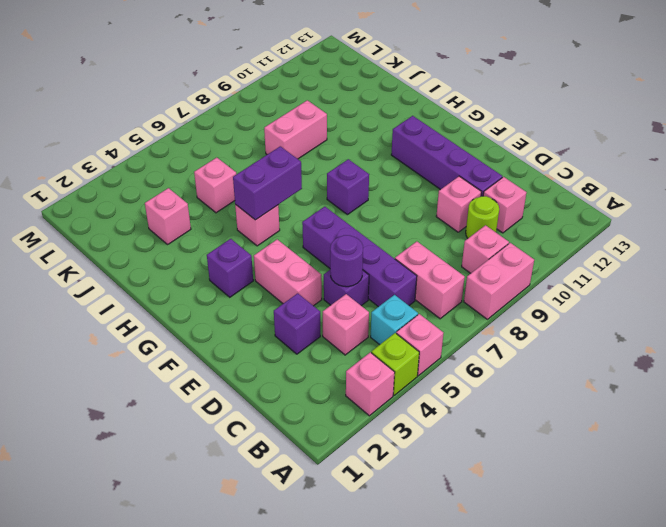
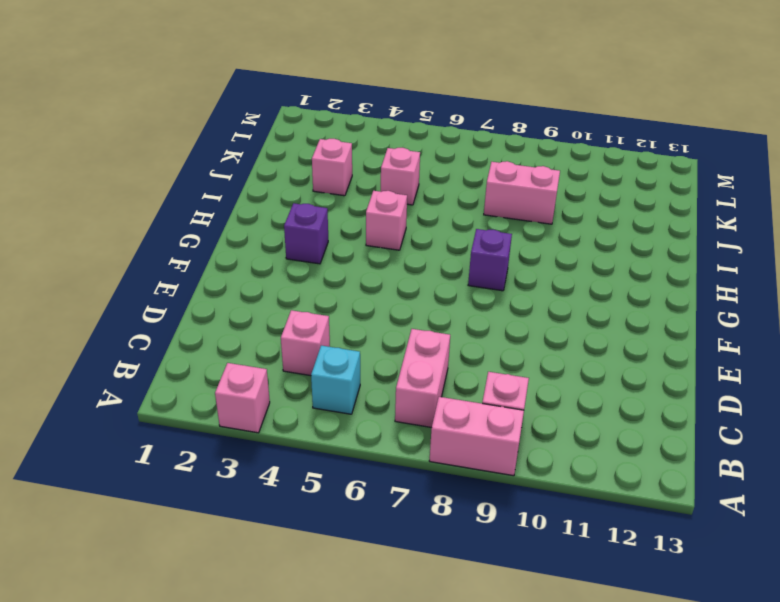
none -> lime brick A4 level 1
none -> pink brick A5 level 1
none -> purple brick C6:F6 level 1

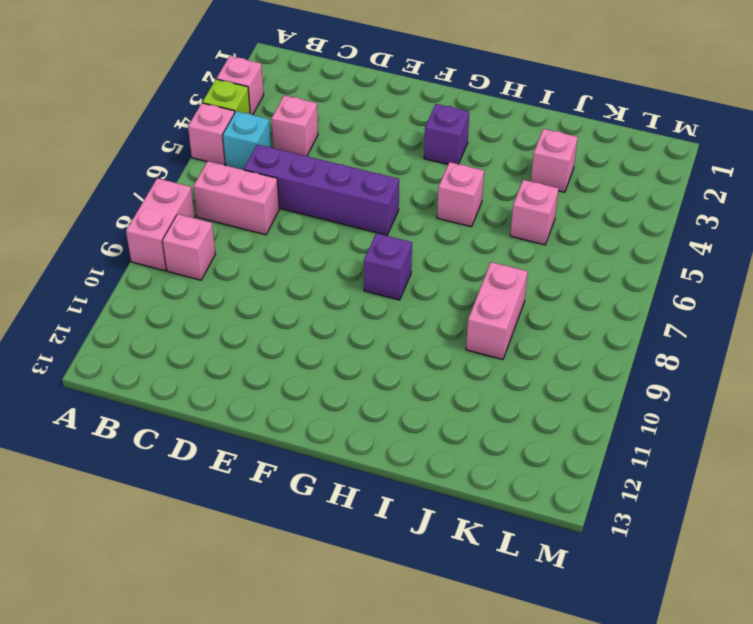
none -> lime round brick C10 level 1
none -> pink brick C11 level 1
none -> purple brick D3 level 1

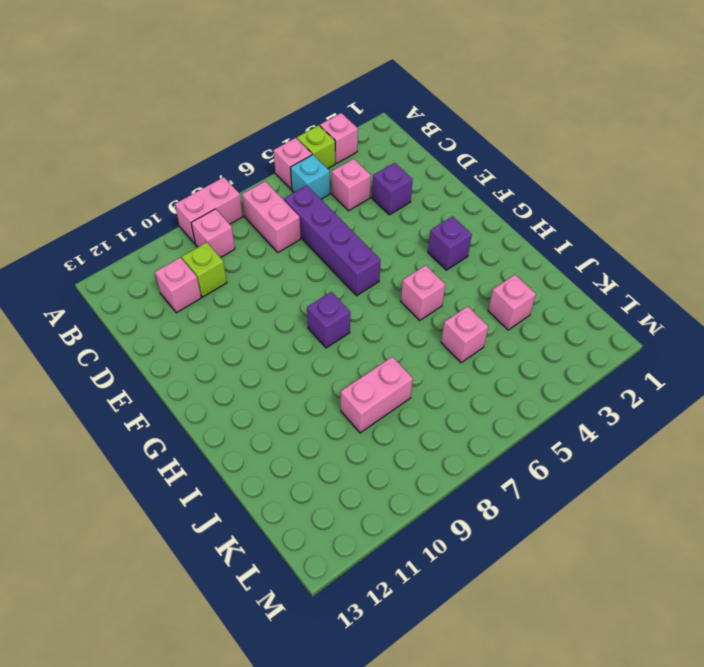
lime brick C10 level 1 -> lime round brick C10 level 1
none -> purple brick D5 level 1
none -> pink brick D10 level 1
none -> purple brick D11:G11 level 1

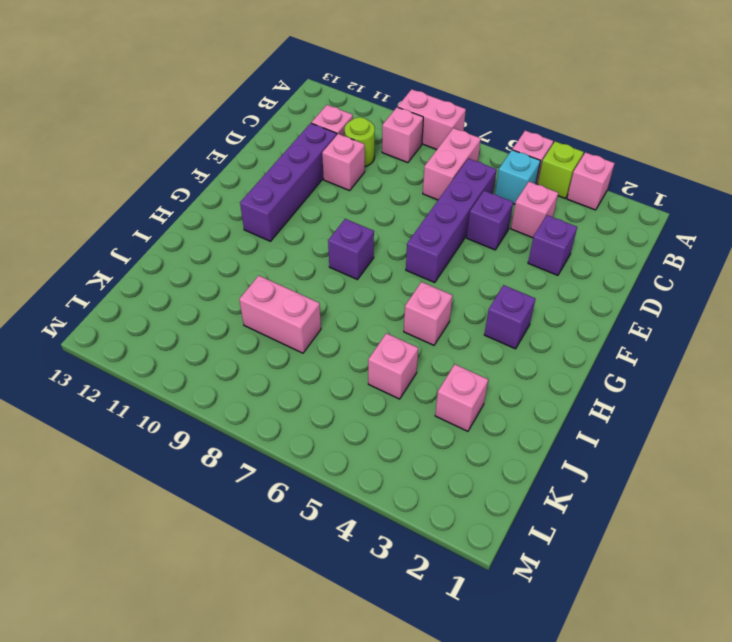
none -> pink brick E4:F4 level 1
none -> purple round brick D5 level 2
none -> purple brick H5:H6 level 2

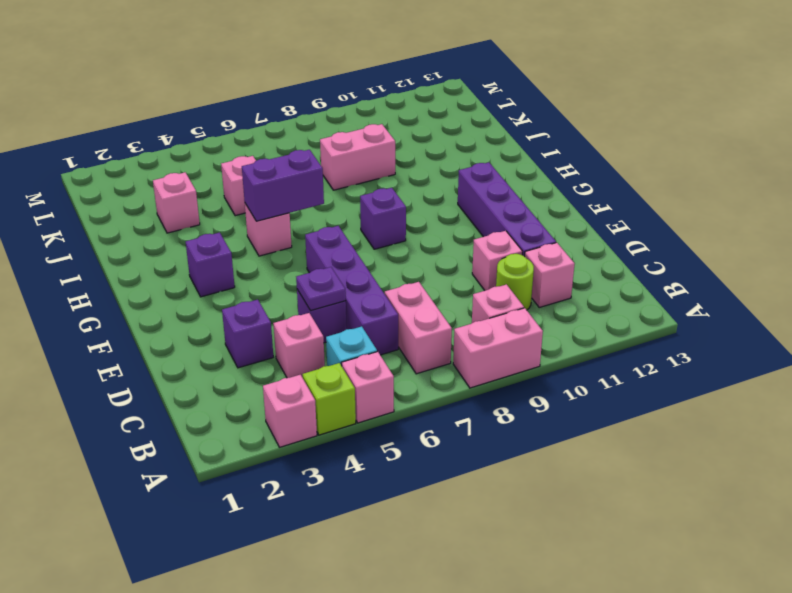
purple plate D5 level 2 -> purple round brick D5 level 2
none -> pink brick E4:F4 level 1

